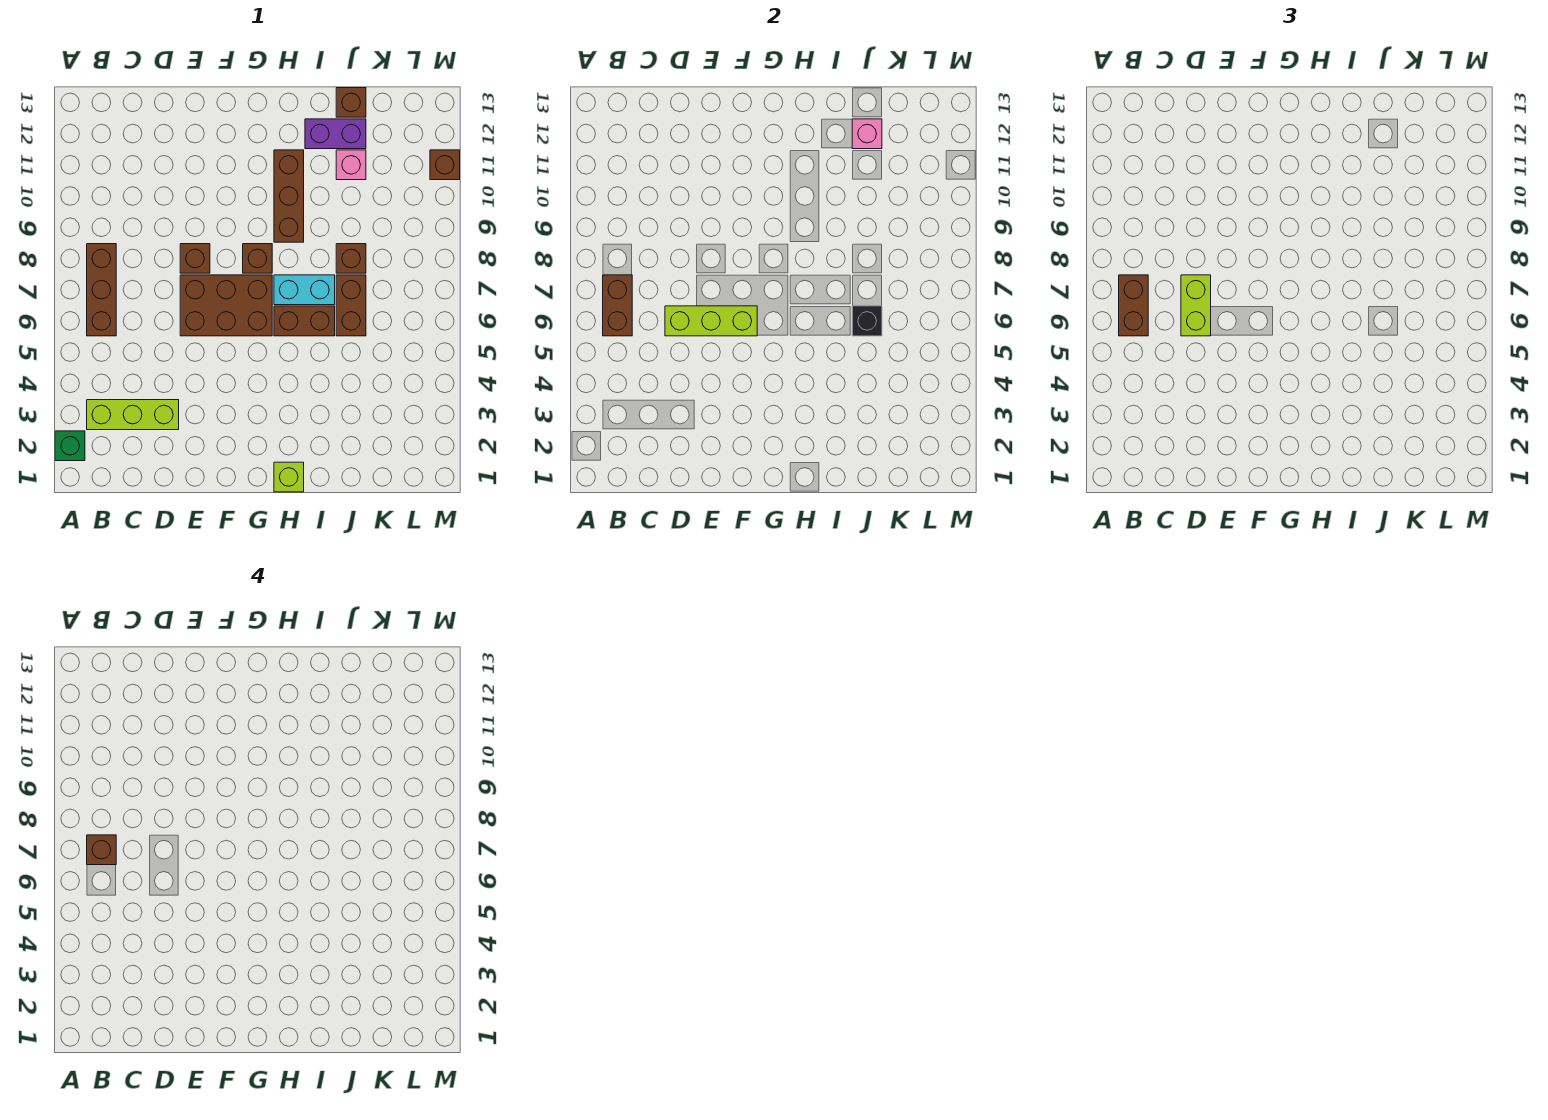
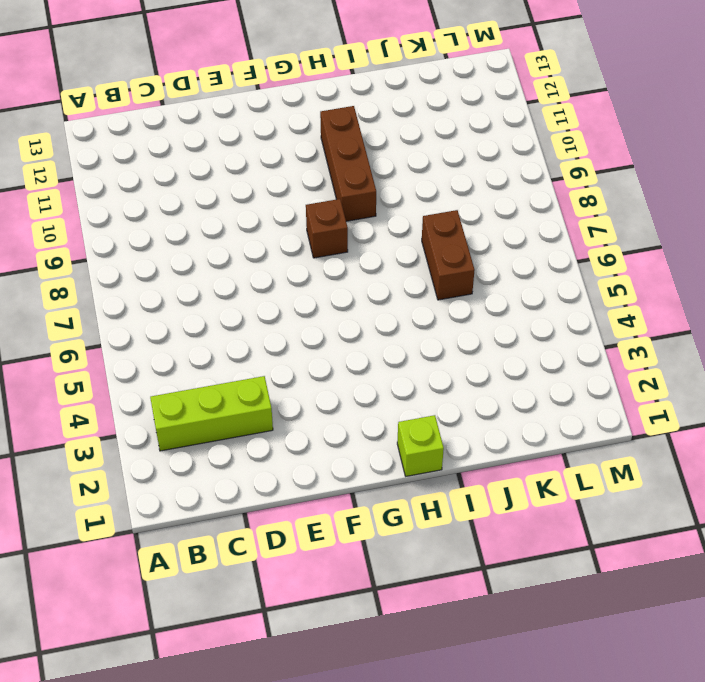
none -> green brick A2 level 1
none -> brown brick B6:B8 level 1
none -> brown brick E6:G7 level 1

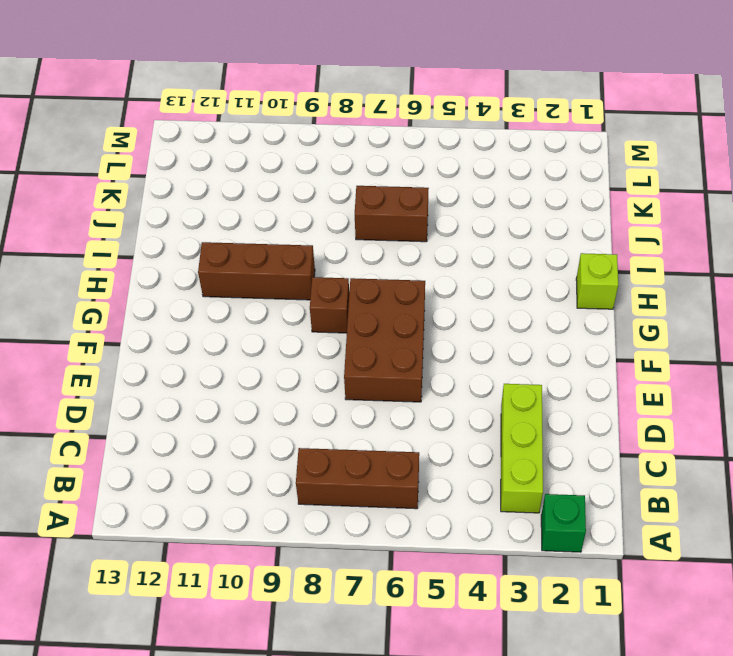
none -> brown brick E8 level 1
none -> brown brick H6:I6 level 1
none -> cyan brick H7:I7 level 1

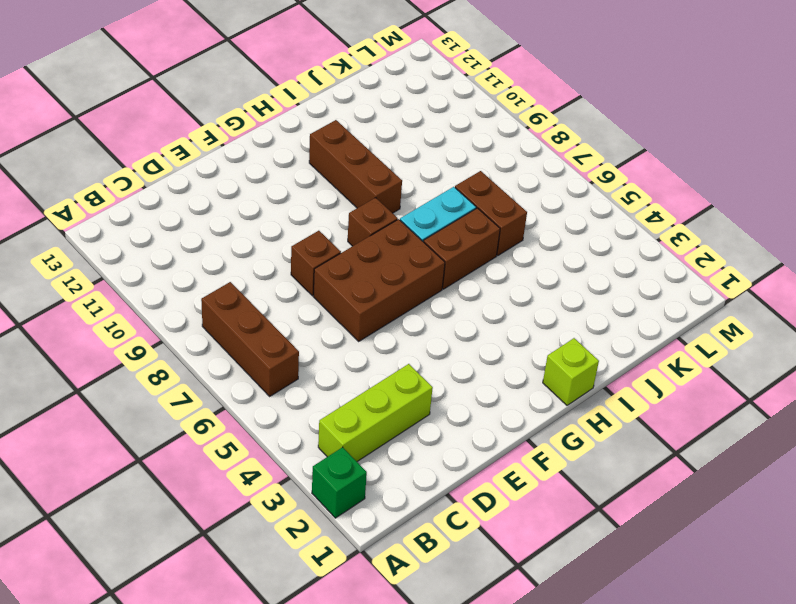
none -> purple brick I12:J12 level 1
none -> brown brick J8 level 1
none -> pink brick J11 level 1

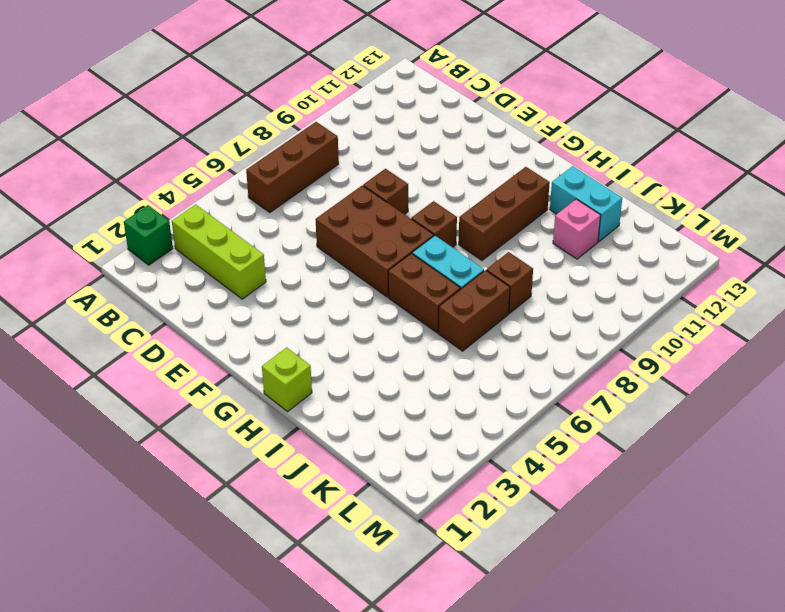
cyan brick I12:J12 level 1 -> purple brick I12:J12 level 1
none -> brown brick J13 level 1
none -> brown brick M11 level 1
none -> brown brick B6:B7 level 2

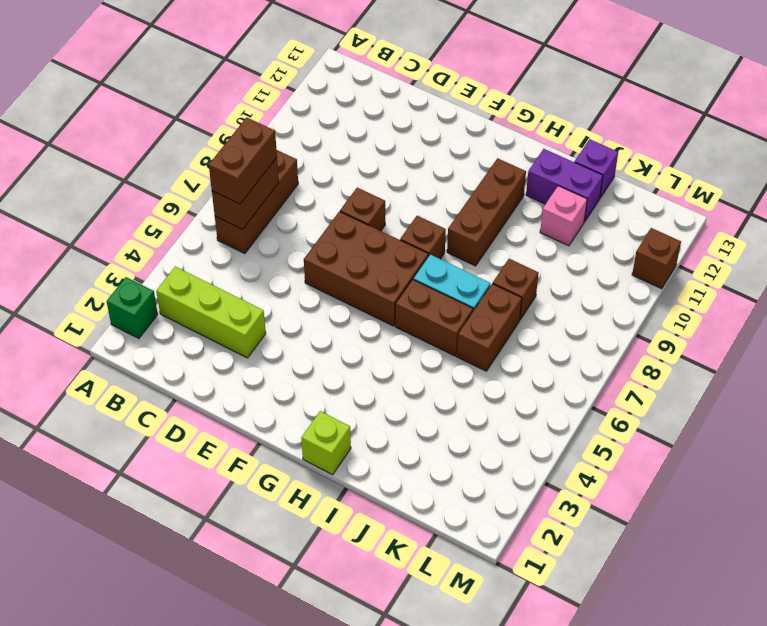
purple brick J13 level 1 -> brown brick J13 level 1
none -> lime brick D6:F6 level 2
none -> black brick J6 level 2
none -> pink brick J12 level 2

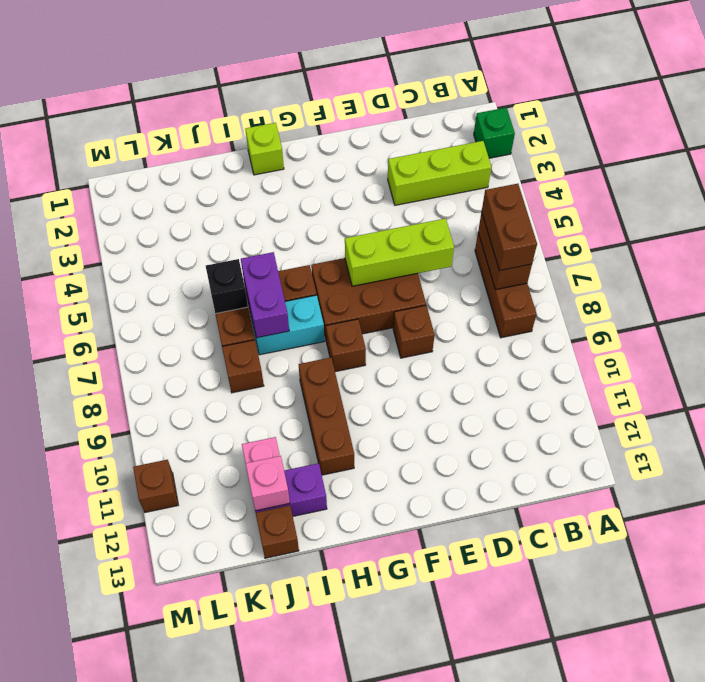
purple brick I6:I7 level 2 -> none
none -> lime brick D6:D7 level 3
none -> brown brick B7 level 4

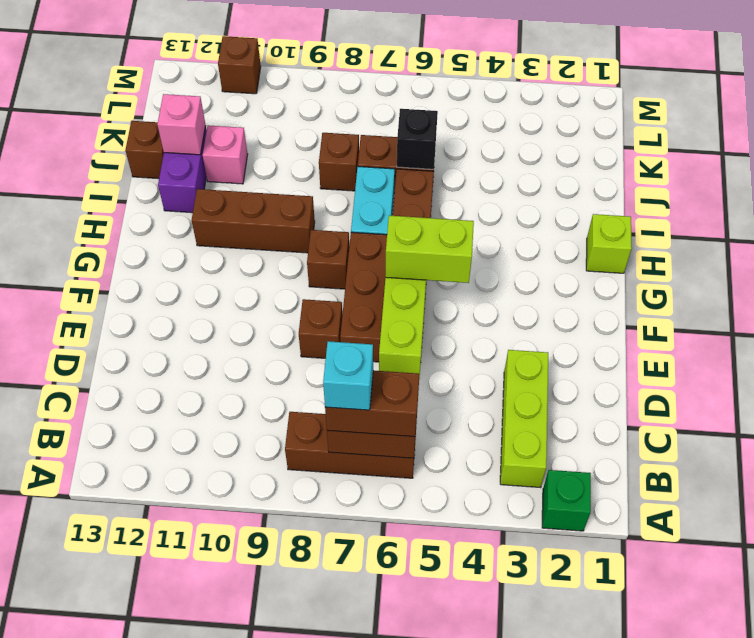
cyan brick B7 level 4 -> brown brick B7 level 4
lime brick F5:F6 level 3 -> lime brick D6:D7 level 3

